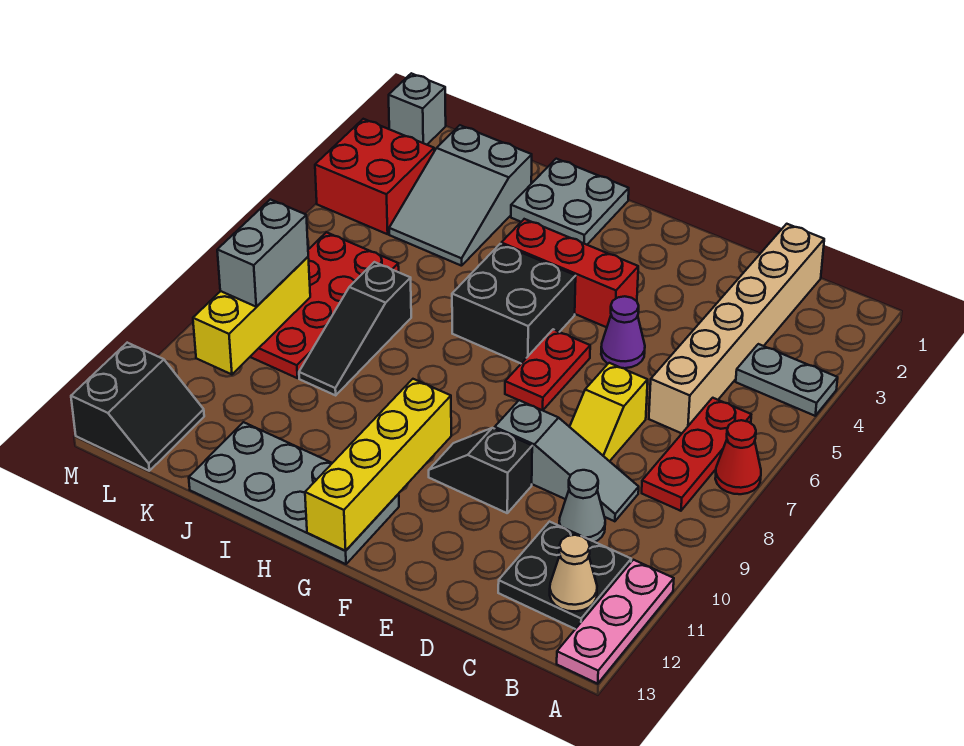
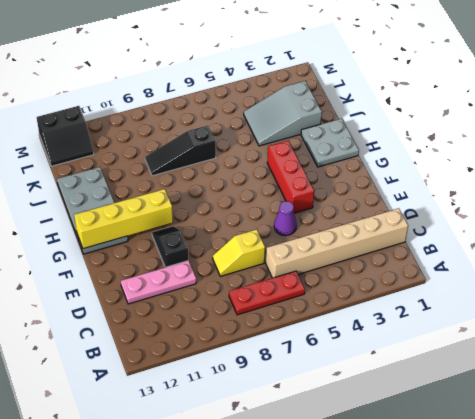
pink plate D10:D12 level 1 -> pink plate A11:A13 level 1
none -> grey plate A4:B4 level 1
none -> red cone A7 level 1
none -> black plate B11:C12 level 1

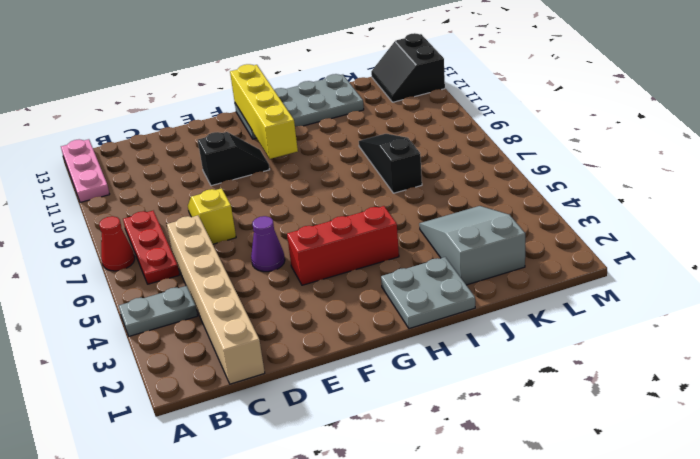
none -> black plate B11:C12 level 1
none -> grey slope C9:E9 level 1 top E
none -> grey cone C10 level 1

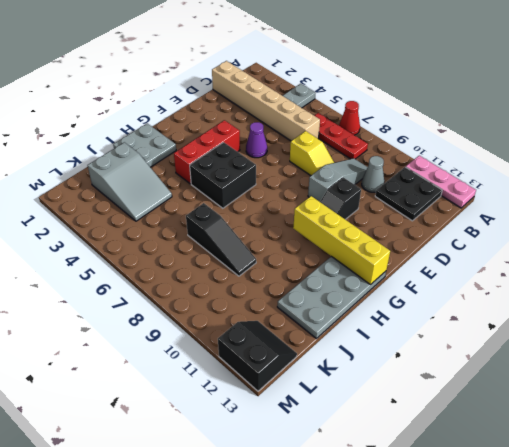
none -> red plate F6:F7 level 1
none -> red plate K6:L9 level 1
none -> red brick L3:M4 level 1

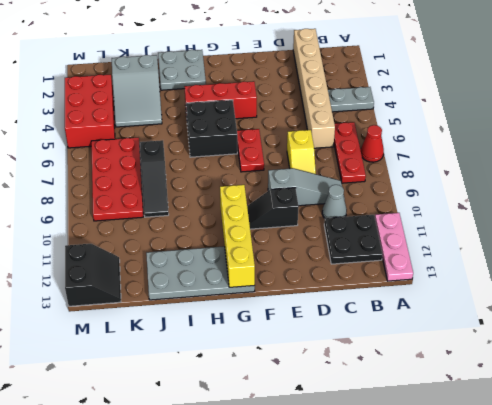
red brick L3:M5 level 1 -> red brick L3:M4 level 1
none -> purple cone E5 level 1
none -> grey brick M1 level 1
none -> tan cone B12 level 2

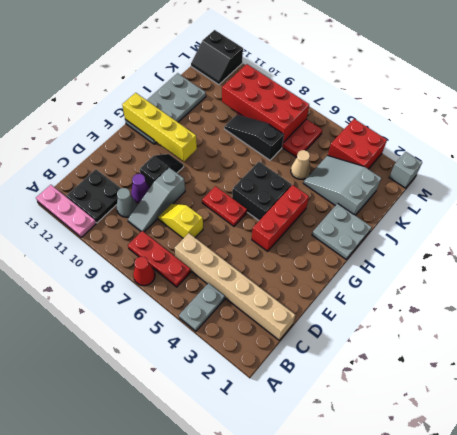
purple cone D10 level 1 -> purple cone E5 level 1
tan cone J5 level 1 -> tan cone B12 level 2
red brick K7:L10 level 2 -> yellow brick L8:L10 level 2
none -> grey brick L8:L9 level 3

